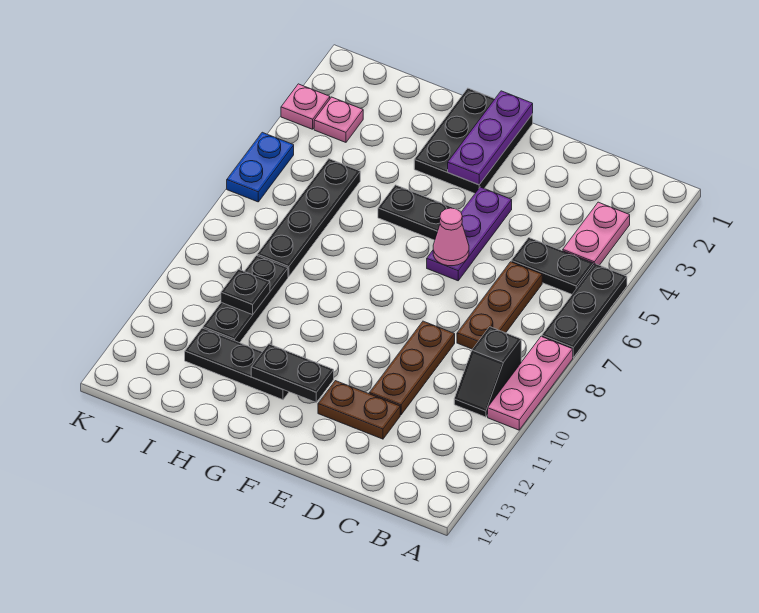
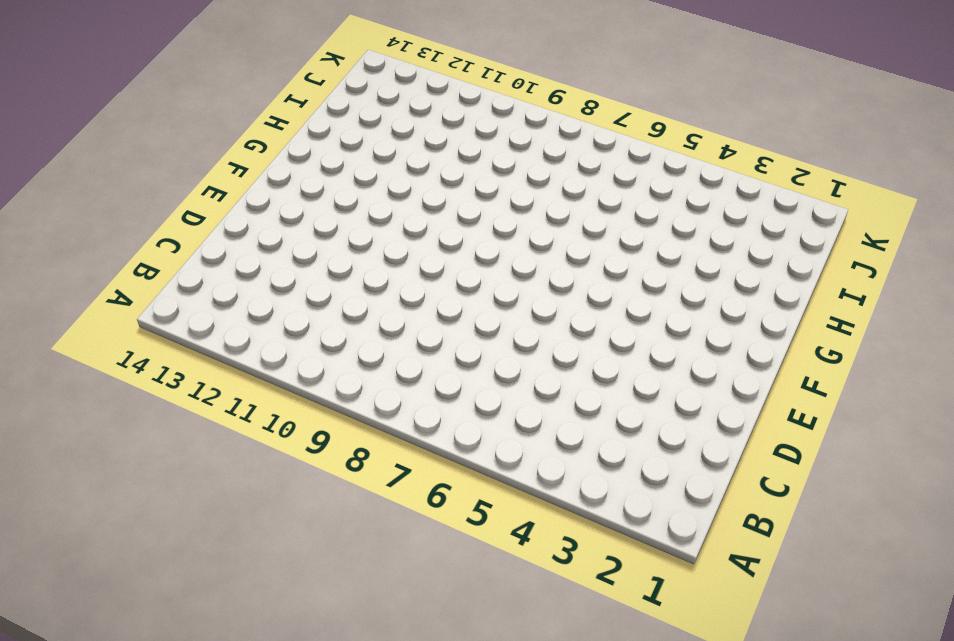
none -> black plate A5:A7 level 1
none -> pink plate A8:A10 level 1
none -> pink plate B3:B4 level 1

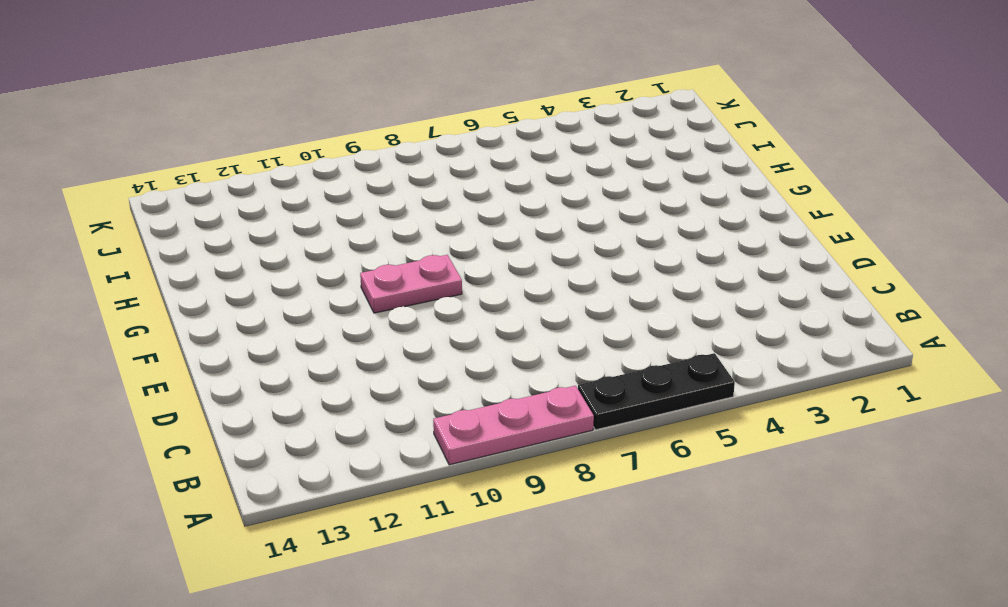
pink plate F9:F10 level 1 -> pink plate B3:B4 level 1
none -> black plate B5:C5 level 1
none -> black slope B9:B10 level 1 top 9
none -> brown plate C6:C8 level 1

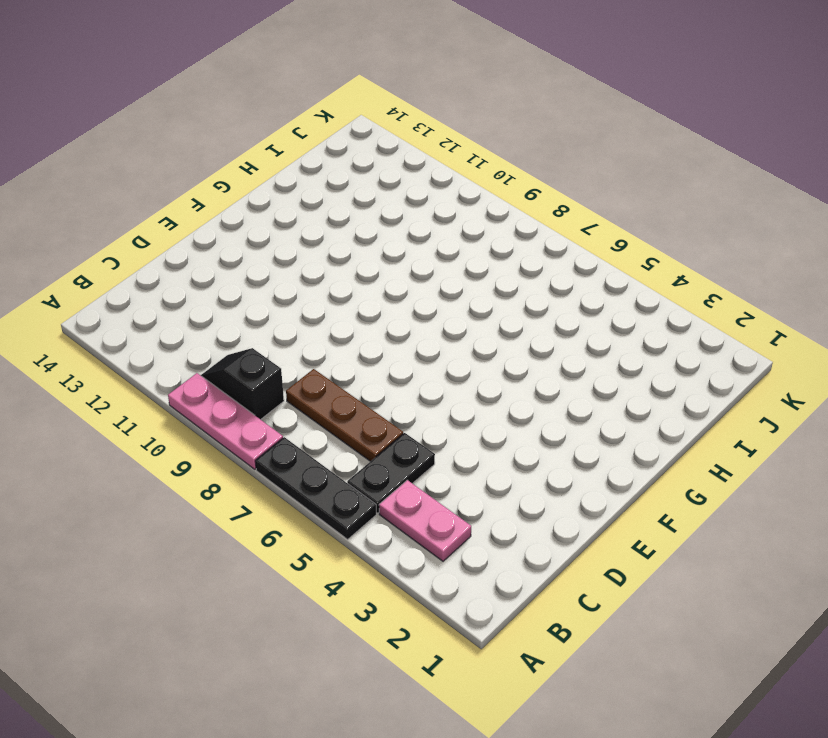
none -> brown plate D9:D11 level 1
none -> brown plate D12:E12 level 1
none -> purple plate E4:E6 level 1

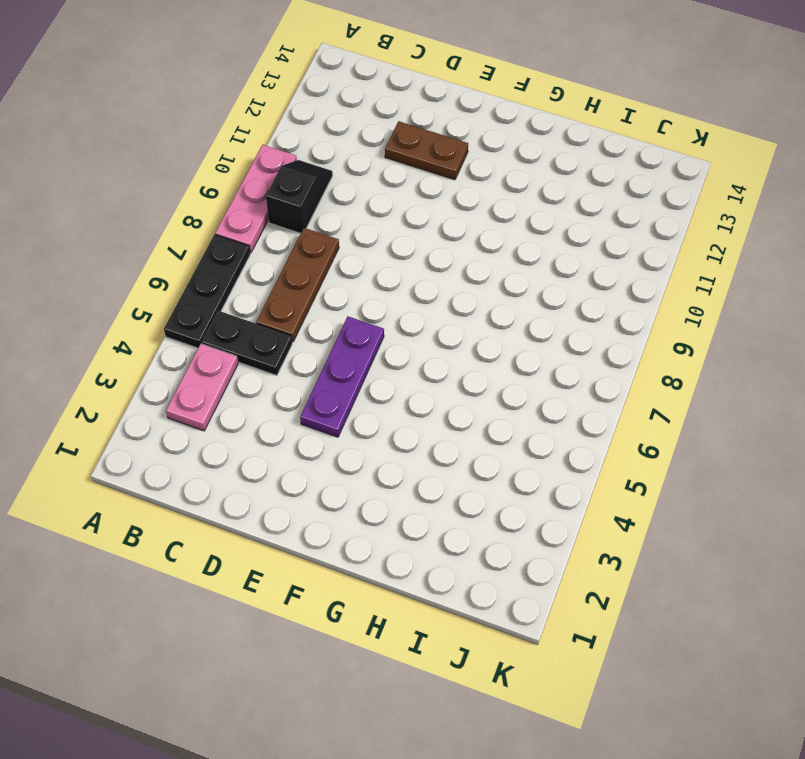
none -> brown plate D9:D11 level 1
none -> black plate F1:G3 level 1
none -> black plate F5:G5 level 1

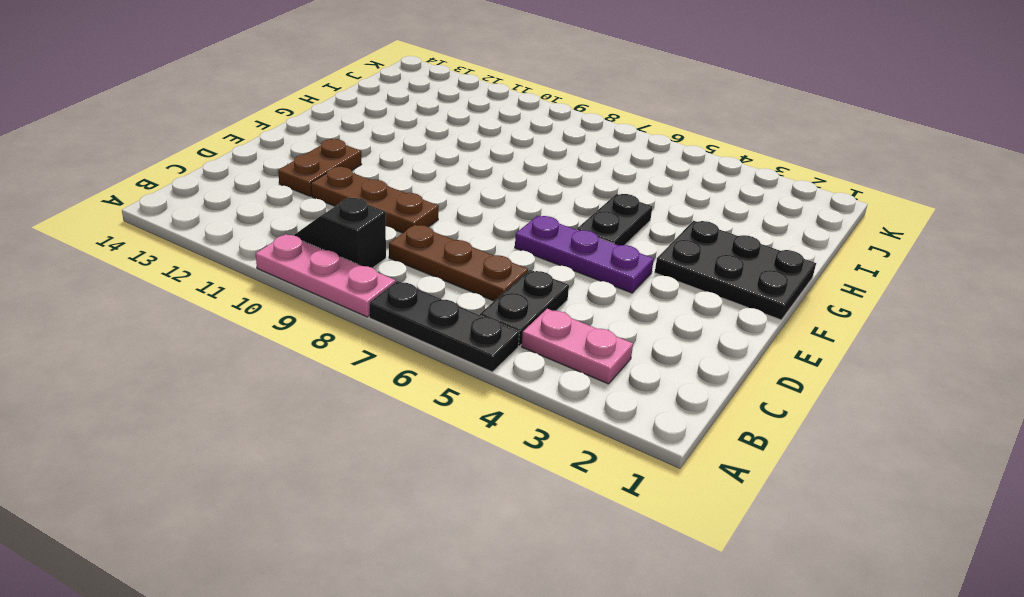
none -> black plate G12:I12 level 1
none -> black plate I5:I8 level 1
none -> black plate I9:I11 level 1

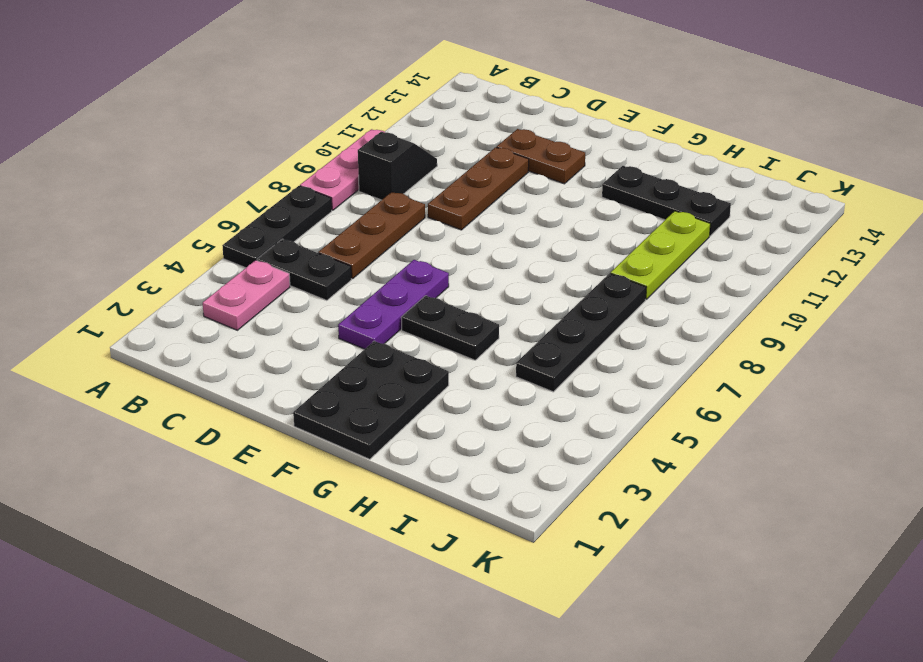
lime plate I9:I11 level 1 -> black plate I9:I11 level 1
none -> pink plate J3 level 1
none -> pink plate K3 level 1
none -> blue plate K5:K6 level 1

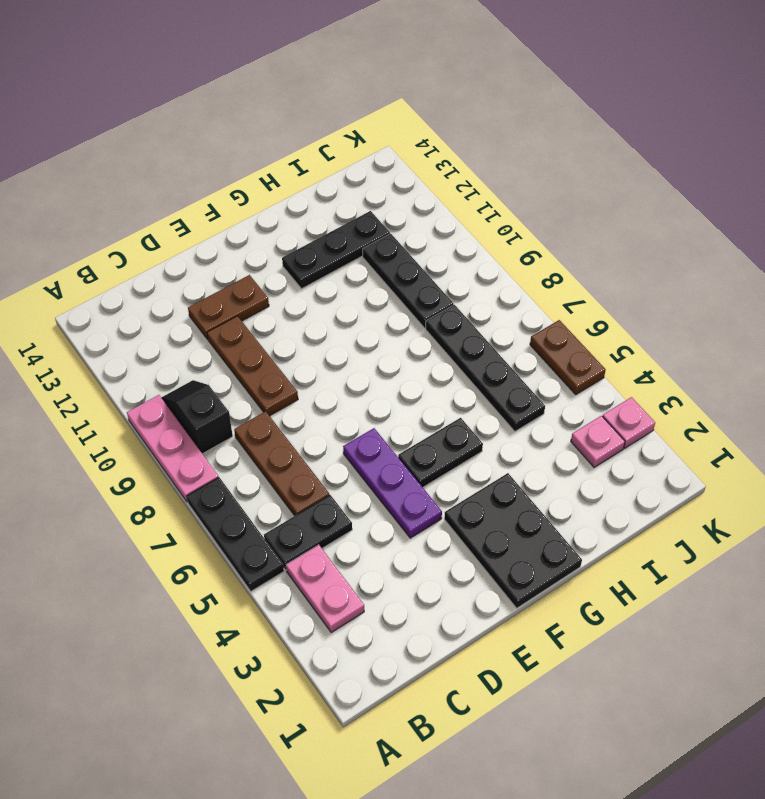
brown plate K5:K6 level 1 -> blue plate K5:K6 level 1
none -> pink cone E6 level 2
none -> purple plate F1:F3 level 2
none -> black plate F12:G12 level 2

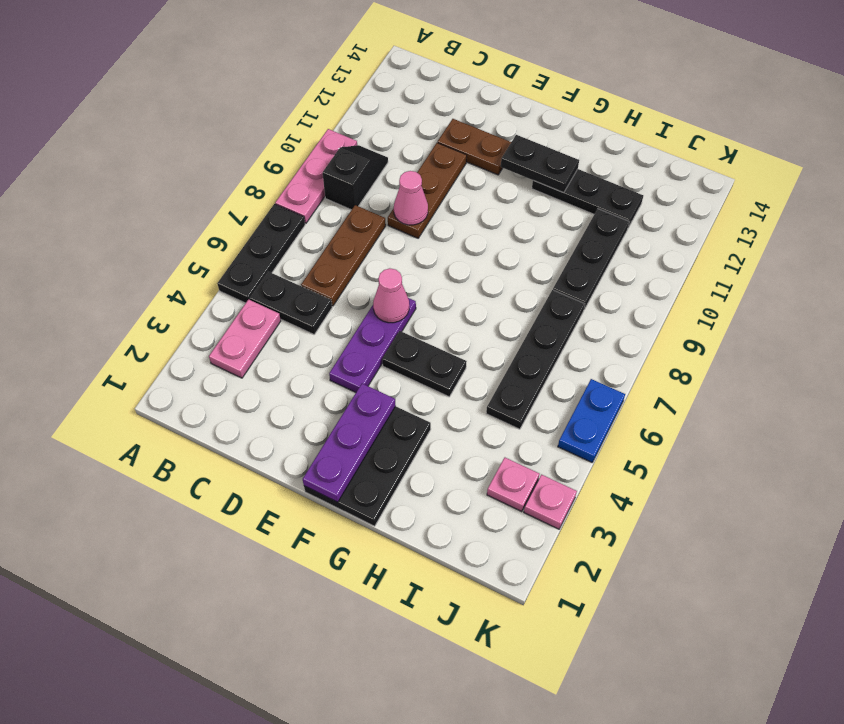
pink cone D9 level 2 -> none
none -> black plate I10 level 2

